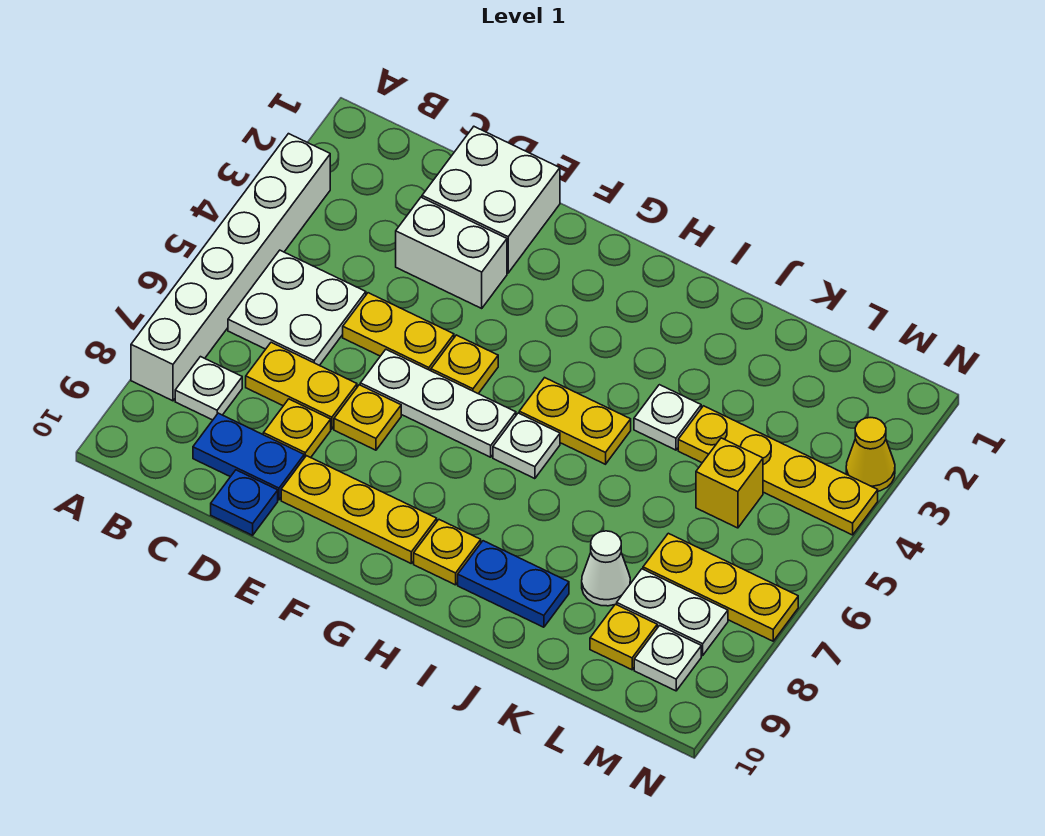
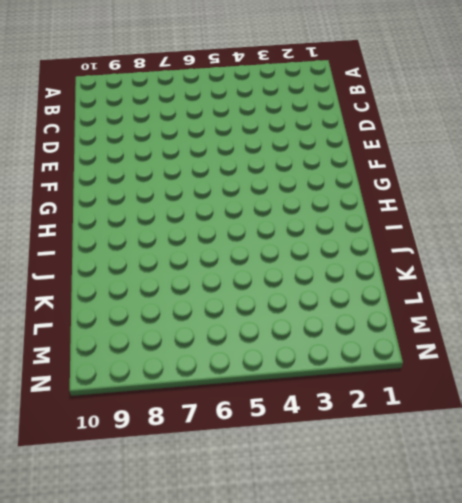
none -> white brick A3:A8 level 1
none -> white plate B5:C6 level 1
none -> white plate B8 level 1

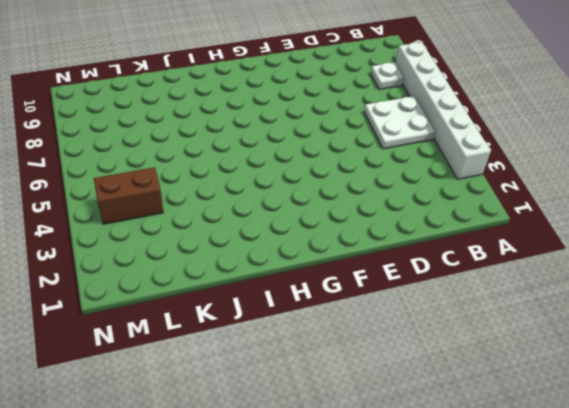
brown brick L4:M4 level 1 -> yellow plate K4:N4 level 1
none -> yellow plate C7:D7 level 1
none -> blue plate C9:D9 level 1
none -> white brick D1:E2 level 1

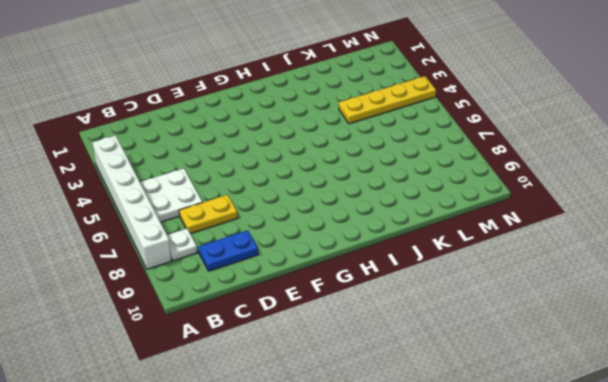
none -> white brick D1:E2 level 1
none -> white brick D3:E3 level 1
none -> yellow plate D5:E5 level 1

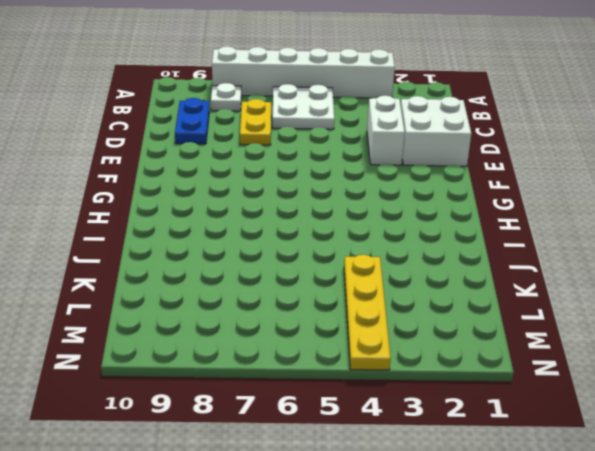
none -> yellow plate D5:E5 level 1
none -> yellow plate D8 level 1
none -> blue plate D10 level 1

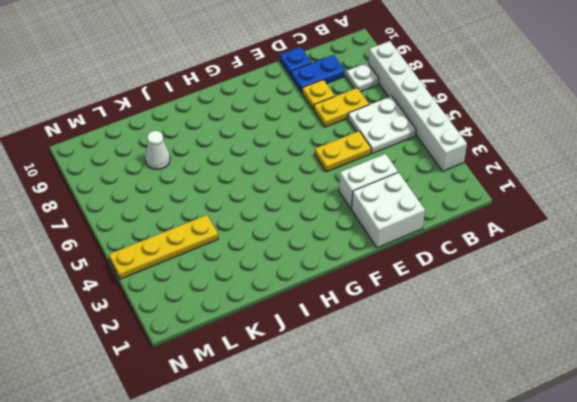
none -> white plate E6:G6 level 1
none -> yellow plate E7 level 1
none -> yellow plate E9:G9 level 1

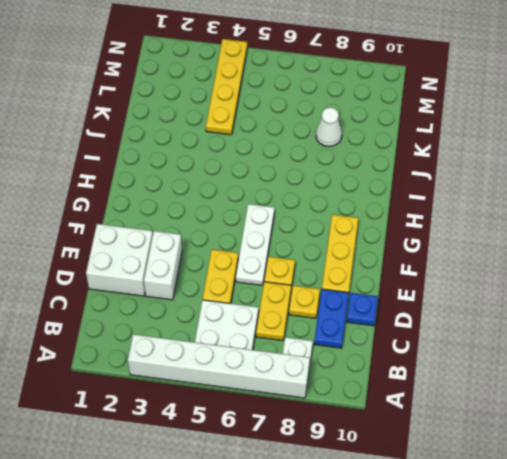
none -> yellow plate F5 level 1
none -> yellow plate H5:I5 level 1
none -> white plate H6 level 1

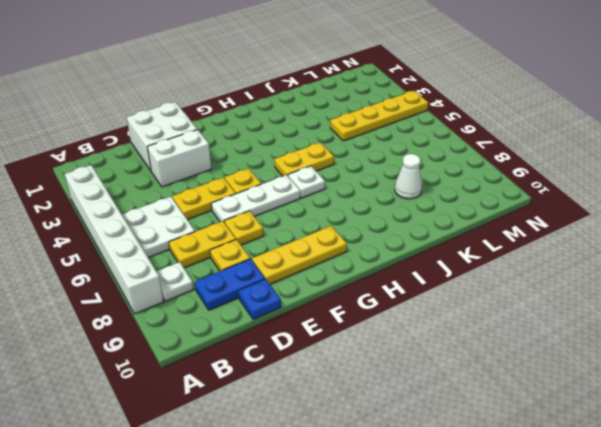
none -> yellow plate H9 level 1
none -> blue plate I9:J9 level 1
none -> white plate J4 level 1

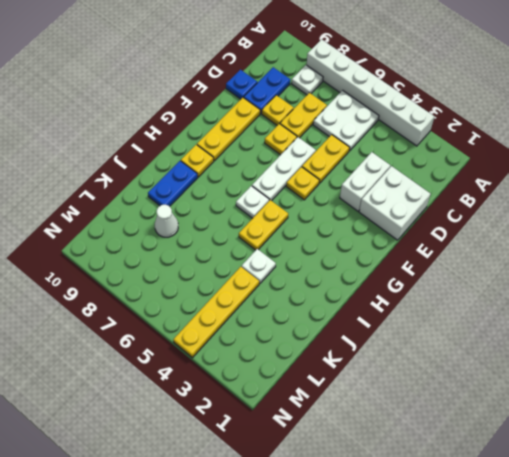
none -> yellow brick L5 level 1
none -> yellow plate L7:N7 level 1
none -> white plate L8:M8 level 1

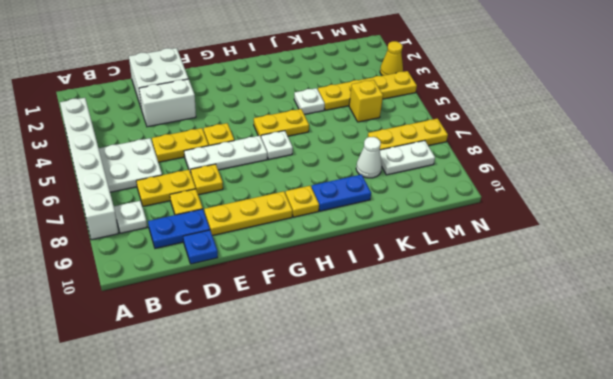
none -> yellow plate L9 level 1
none -> white plate M9 level 1

